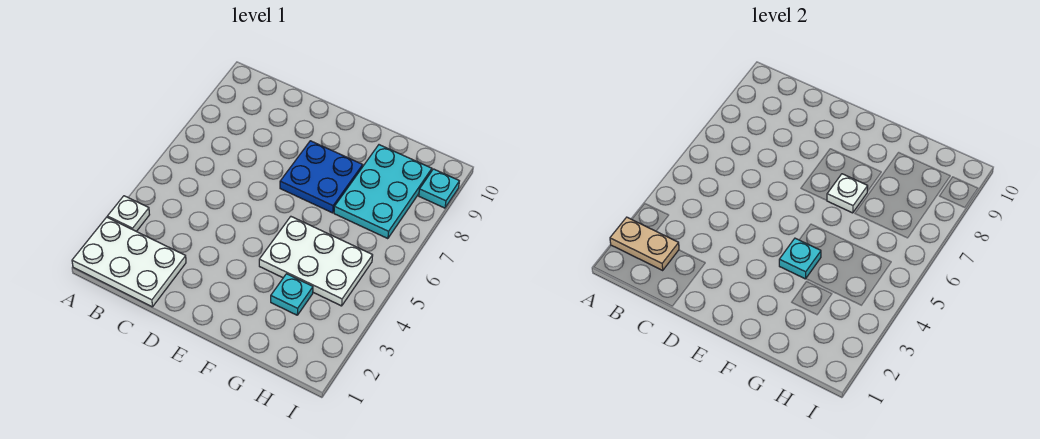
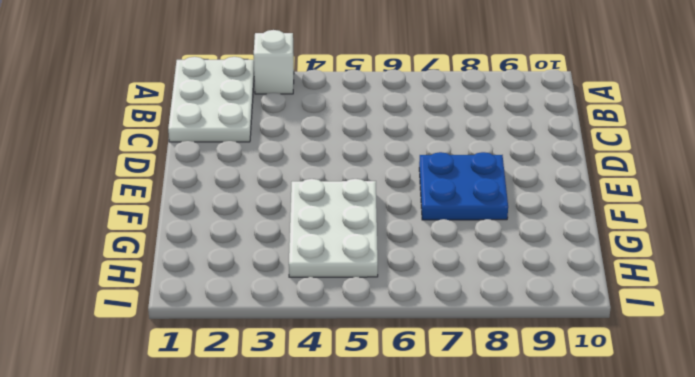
white brick A3 level 1 -> white plate A3 level 1
none -> cyan plate G3 level 1
none -> cyan plate G7:H9 level 1

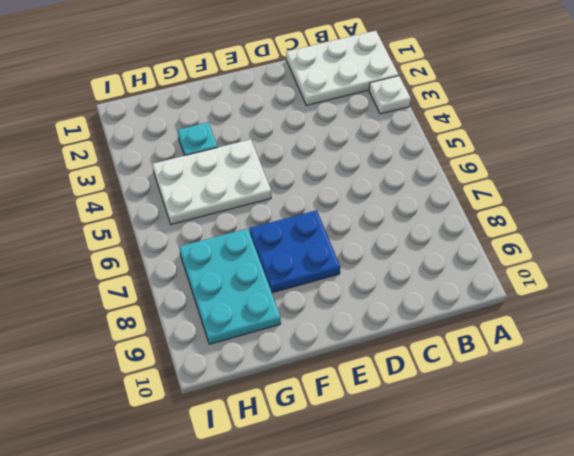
none -> cyan plate I9 level 1
none -> tan plate A2:B2 level 2

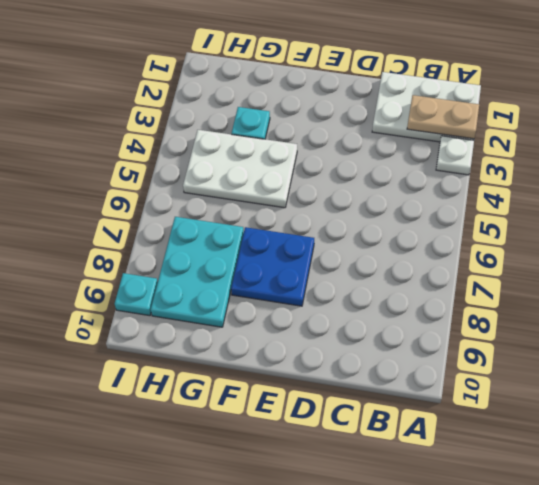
none -> cyan plate F4 level 2
none -> white plate F7 level 2

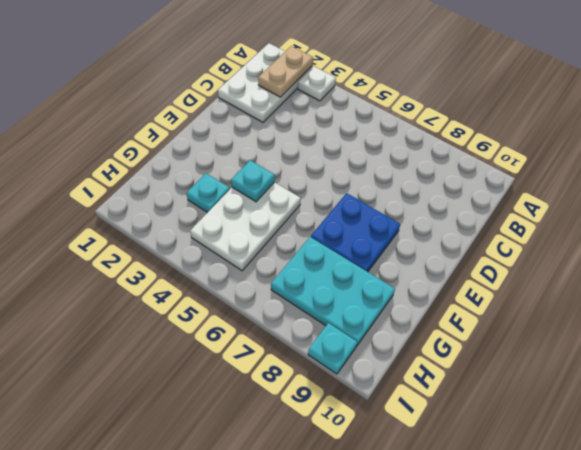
none -> white plate F7 level 2

